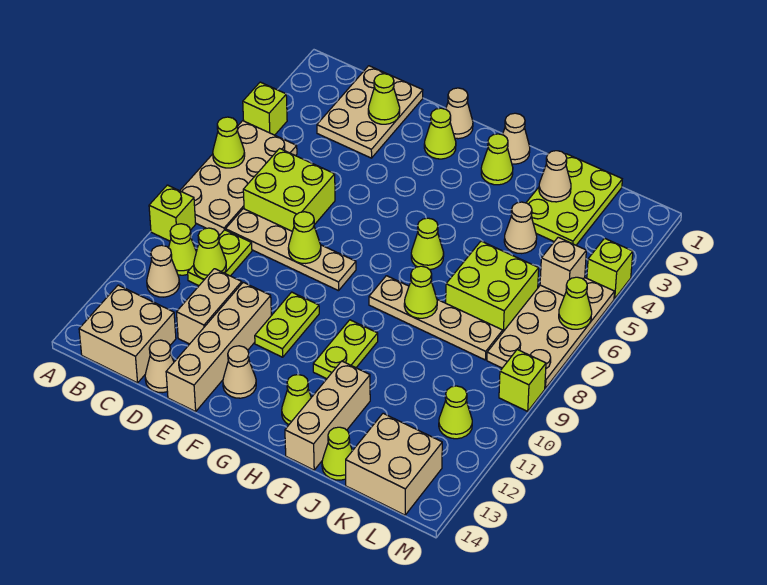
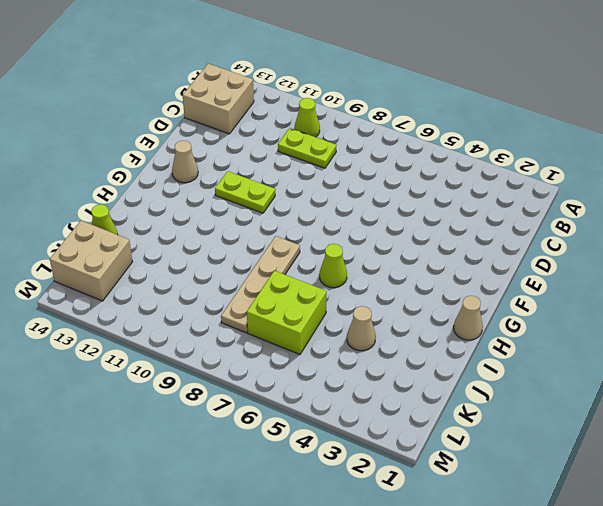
none -> lime brick A4 level 1
none -> tan plate A5:B8 level 1
none -> lime brick A9 level 1
none -> tan cone B11 level 1

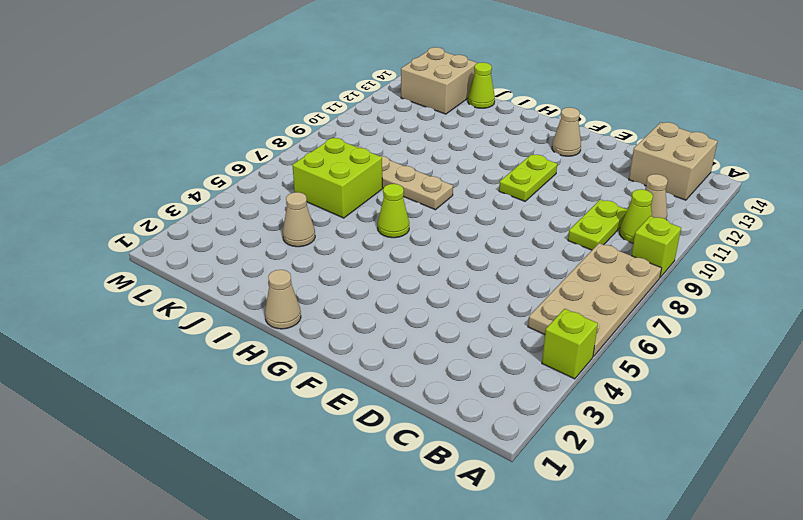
none -> tan plate C1:D3 level 1
none -> lime brick C6:D7 level 1
none -> tan plate C8:F8 level 1
none -> tan brick D11:D12 level 1

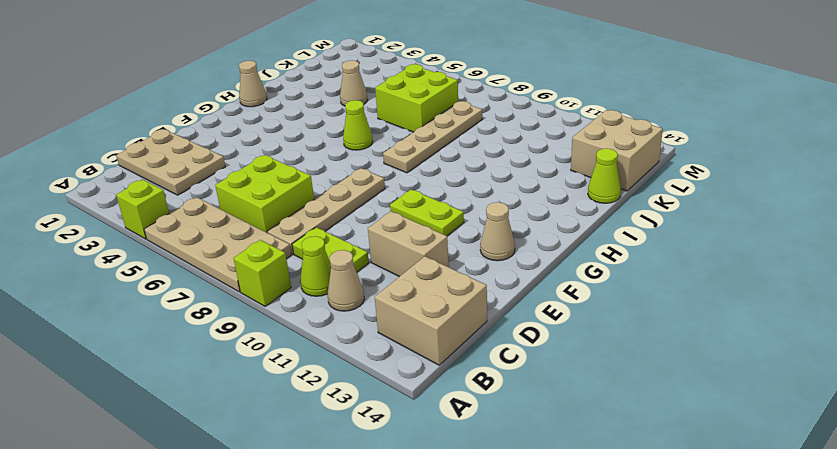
none -> tan cone D14 level 1
none -> tan brick E11:E14 level 1
none -> tan cone F1 level 1
none -> lime cone F2 level 1

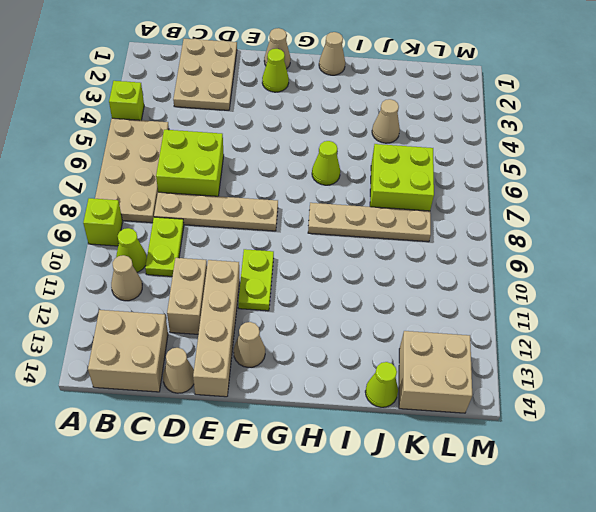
none -> lime cone H2 level 1
none -> lime plate H10:H11 level 1
none -> lime cone H13 level 1
none -> tan brick I12:I14 level 1

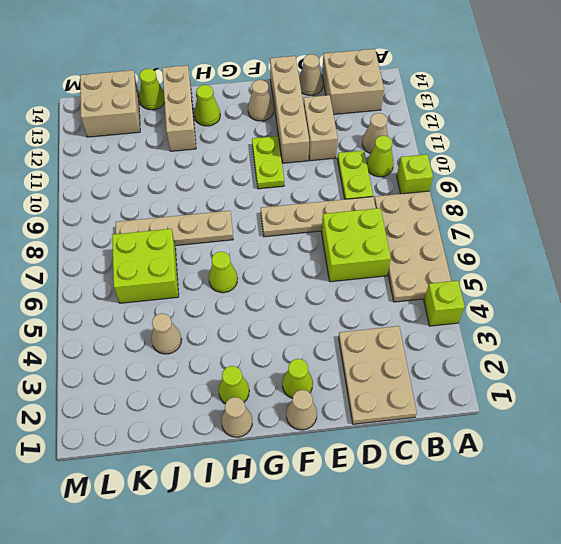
none -> lime plate H10:H11 level 1
none -> lime plate J1:K3 level 1
none -> tan plate L5:M8 level 1
none -> lime cone L11 level 1

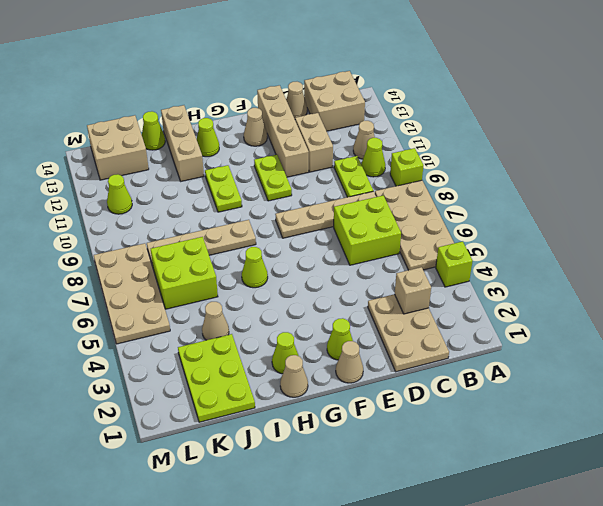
tan brick C3 level 2 -> tan brick L5 level 2
none -> lime brick M4 level 1
none -> lime brick M9 level 1
none -> lime cone A6 level 2
none -> lime cone C10 level 2

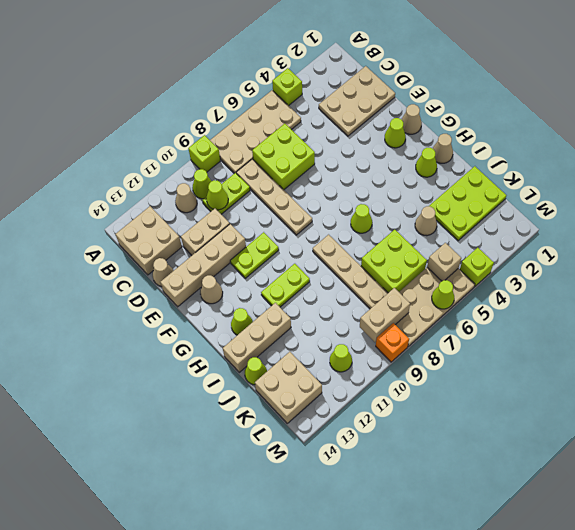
tan brick L8:L9 level 2 -> none
orange brick M9 level 1 -> lime brick M9 level 1
none -> lime cone A6 level 2
none -> lime cone D2 level 2
none -> lime cone E8 level 2
none -> lime cone I8 level 2

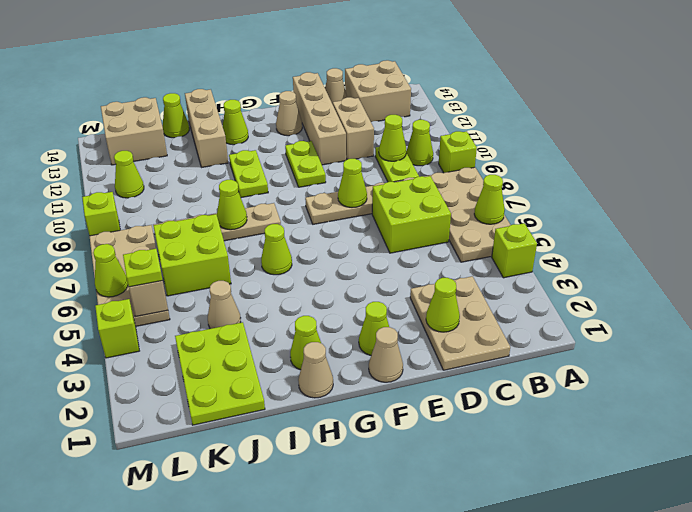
lime plate L5 level 3 -> none
none -> tan cone B11 level 1
none -> tan cone J2 level 2

